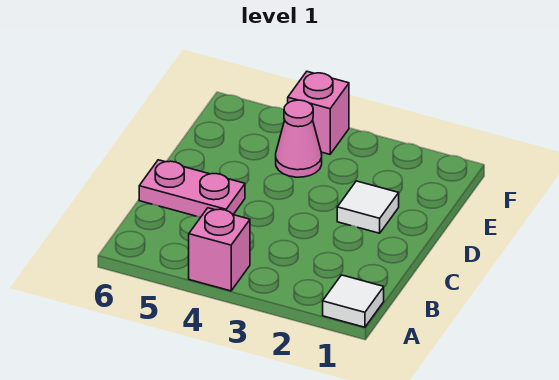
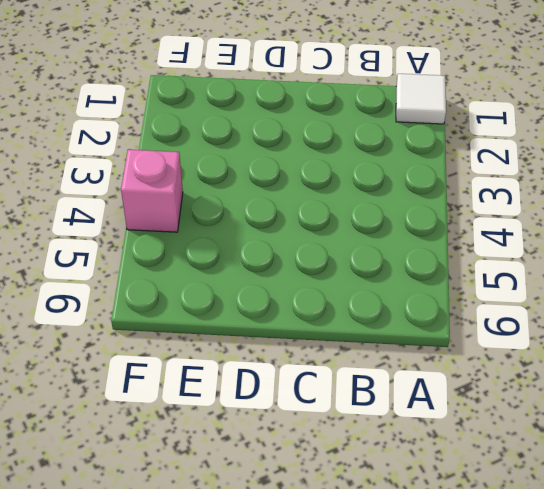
none -> pink brick A4 level 1
none -> pink plate C5:C6 level 1

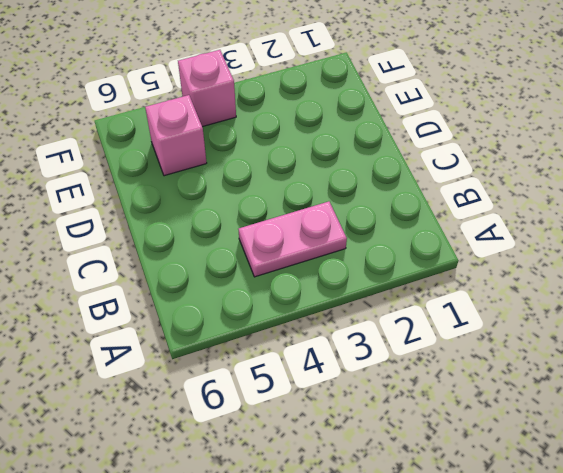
pink plate B3:B4 level 1 -> pink plate C5:C6 level 1
pink brick E5 level 1 -> pink brick A4 level 1
none -> white tile A1 level 1
none -> white tile D2 level 1

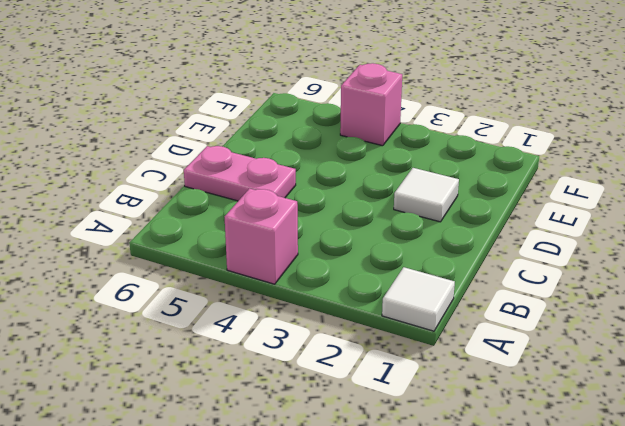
none -> pink cone E4 level 1

